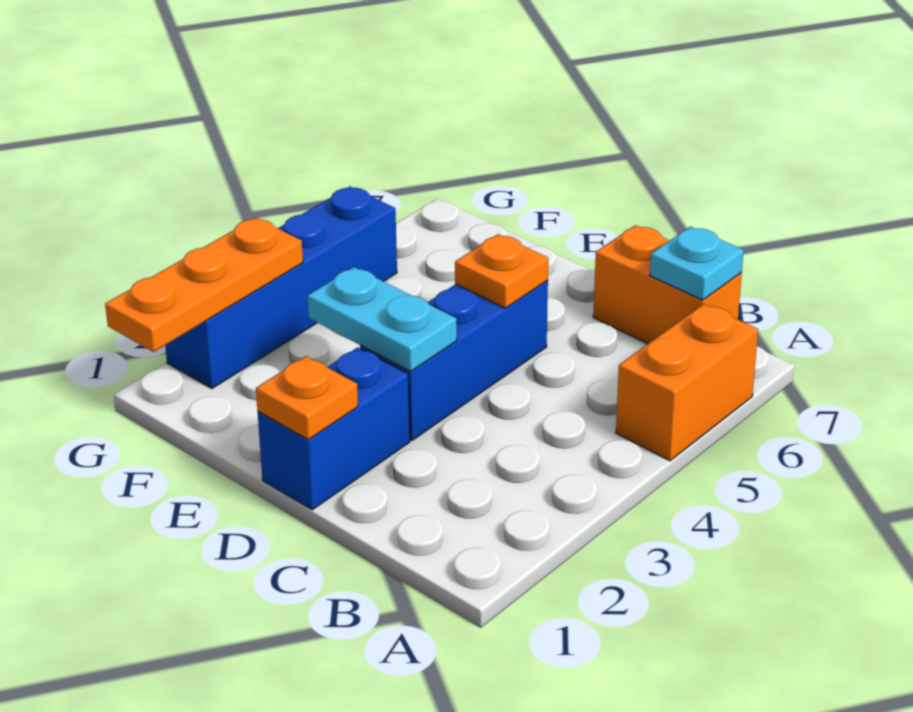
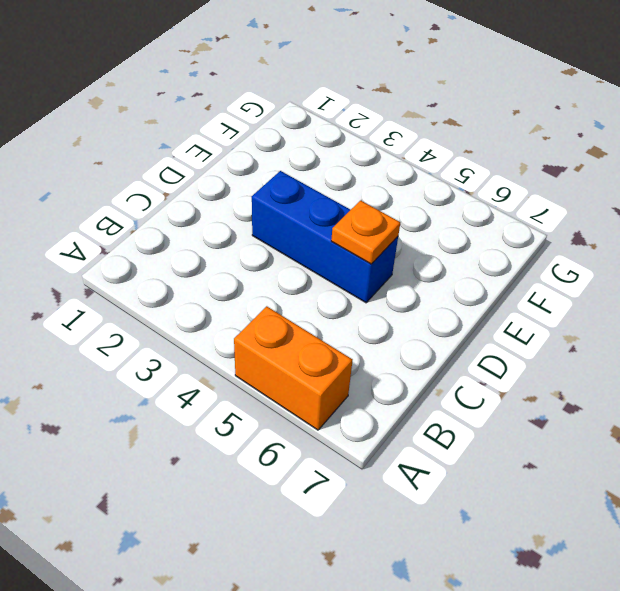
none -> orange brick B7:C7 level 1
none -> blue brick D1:D2 level 1

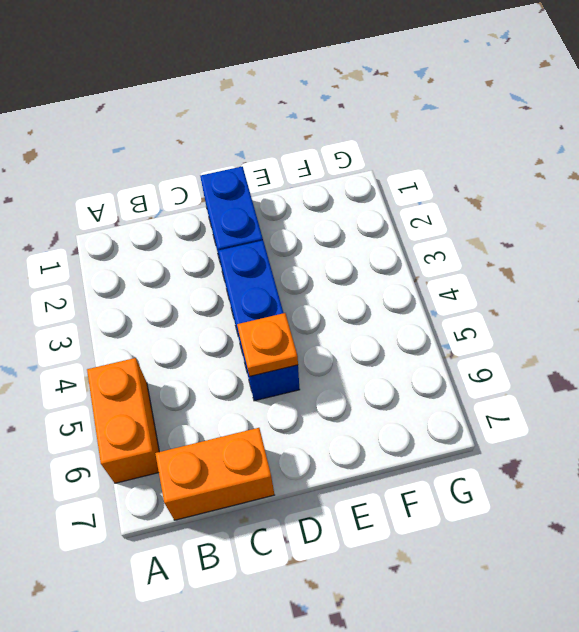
none -> blue brick G2:G5 level 1
none -> cyan plate B7 level 2

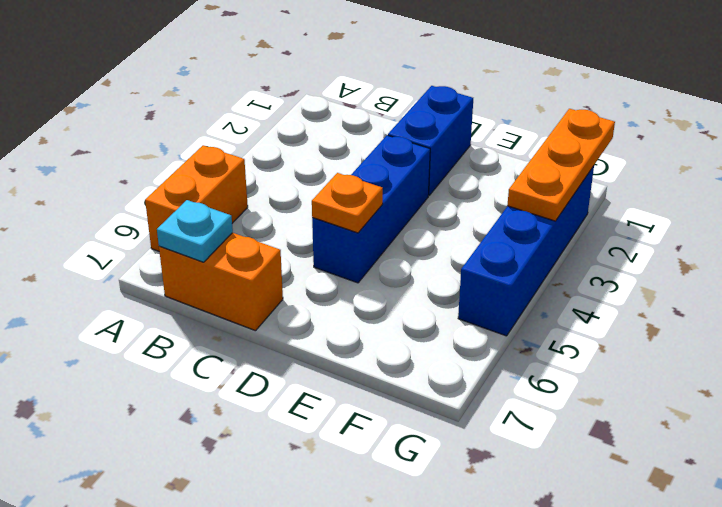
none -> orange plate D1 level 2
none -> cyan plate D3:E3 level 2

